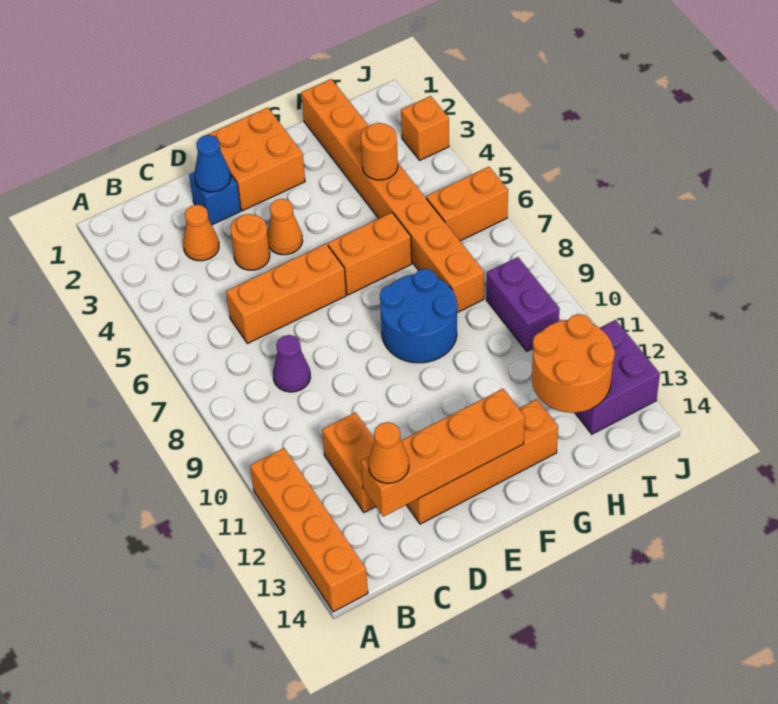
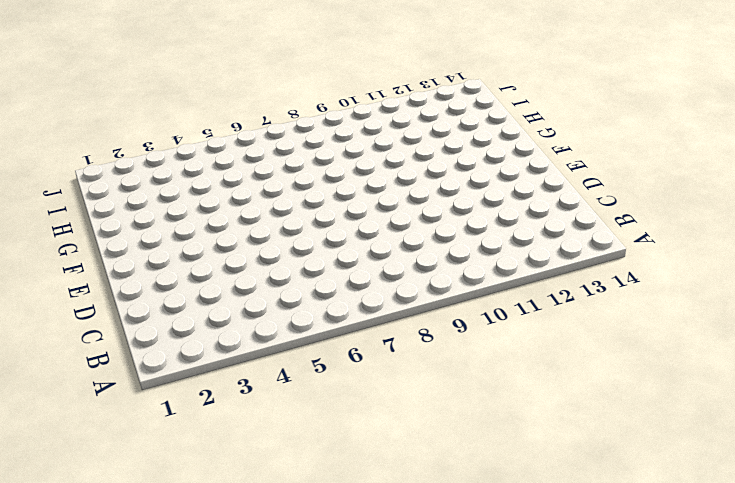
none -> orange brick A11:A14 level 1
none -> orange cone C3 level 1
none -> orange brick C6:E6 level 1

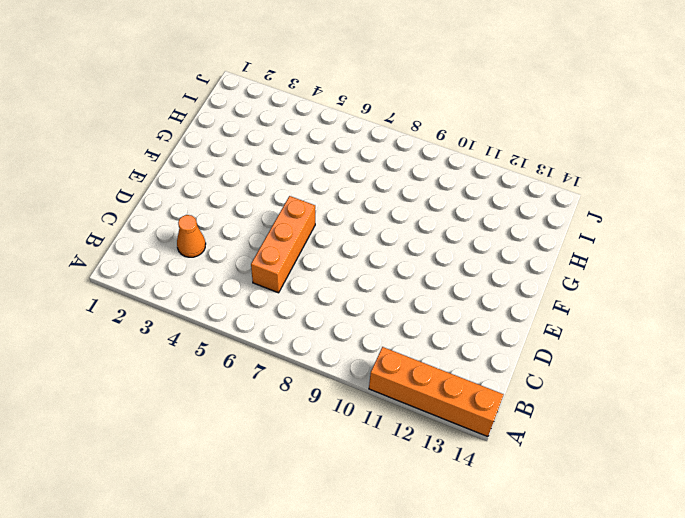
none -> purple cone C8 level 1
none -> orange brick C11:C12 level 1
none -> blue brick D2 level 1

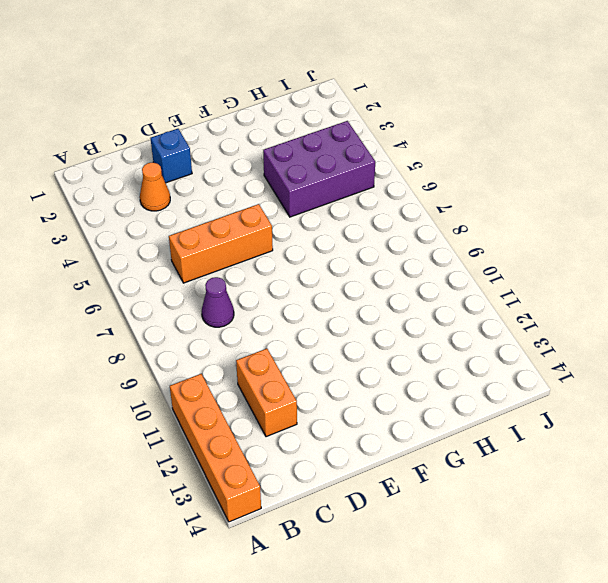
purple brick G4:I5 level 1 -> orange brick H1:H8 level 1
none -> orange round brick D4 level 1
none -> orange brick D13:G13 level 1
none -> orange brick E1:F2 level 1

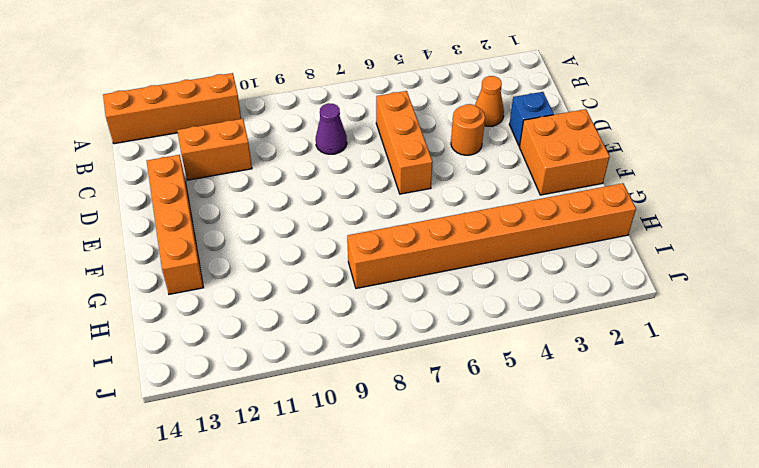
none -> orange cone E4 level 1
none -> orange brick F6:G6 level 1
none -> blue round brick F8:G9 level 1

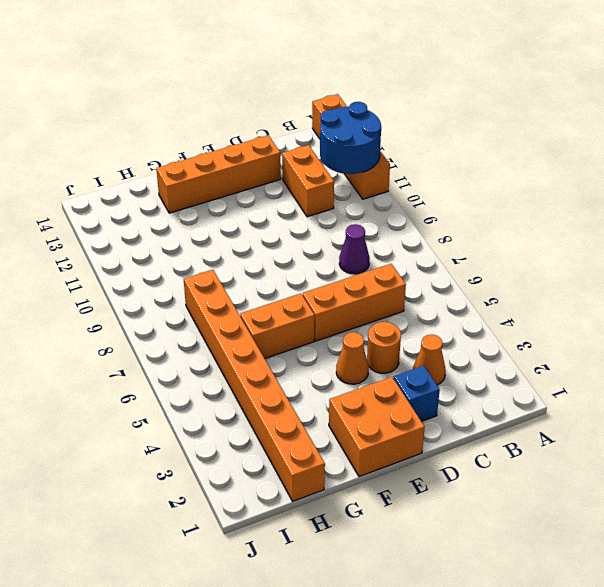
blue round brick A11:B12 level 2 -> blue round brick F8:G9 level 1
none -> orange brick I6:J6 level 1
none -> purple brick I9:I10 level 1
none -> purple brick I12:J13 level 1

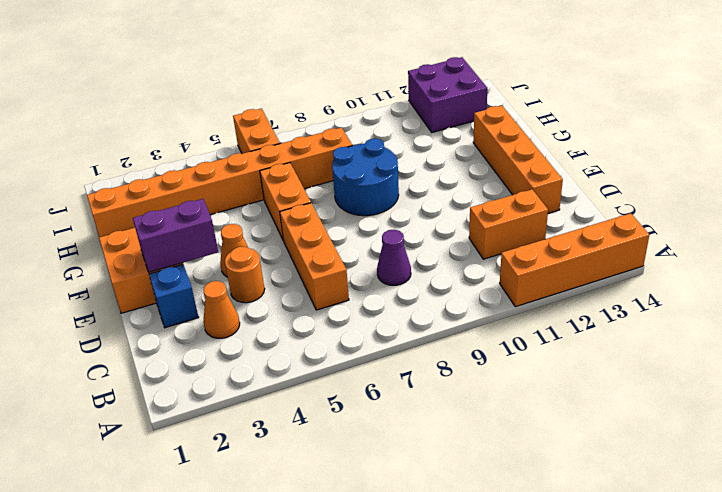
purple brick E2:E3 level 2 -> purple brick I9:I10 level 1
none -> orange brick J3 level 1
none -> orange brick C13:F13 level 2
none -> blue cone D2 level 2

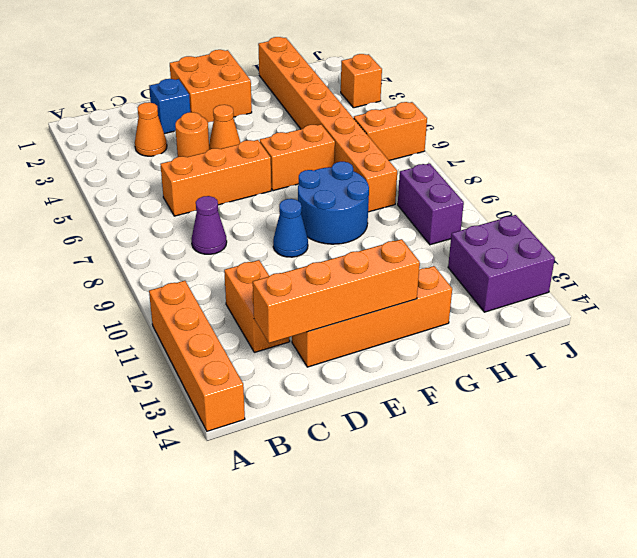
blue cone E9 level 1 -> blue cone D2 level 2
none -> orange round brick H4 level 2
none -> orange round brick H12:I13 level 2
none -> orange cone C13 level 3

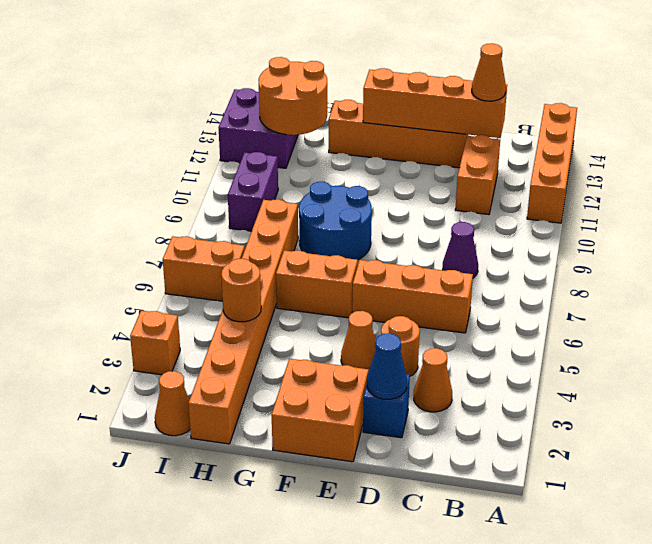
orange cone I1 level 1 -> none

